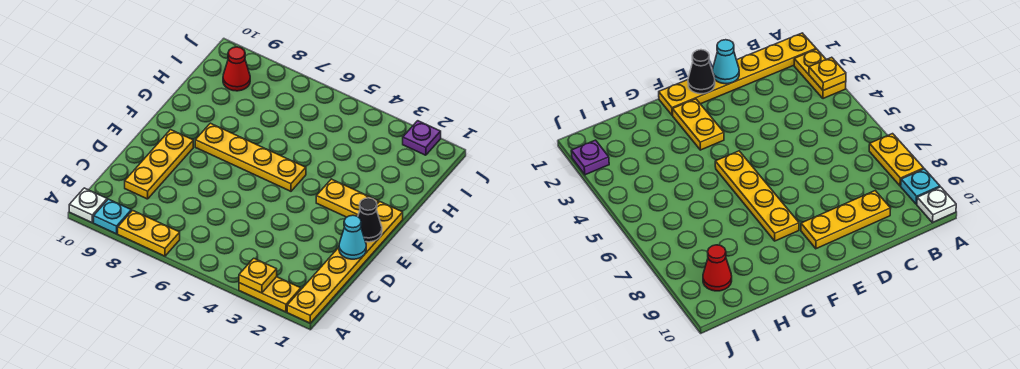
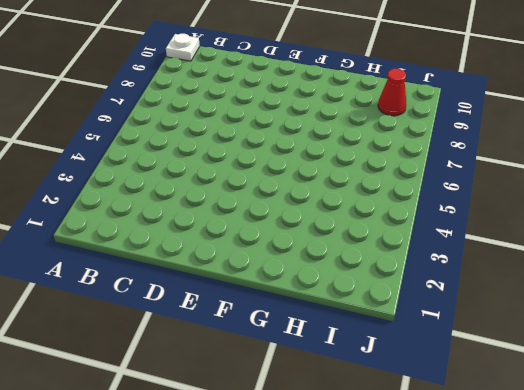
none -> yellow plate A1:F1 level 1
none -> yellow plate A2:A3 level 1
none -> yellow plate A7:A8 level 1

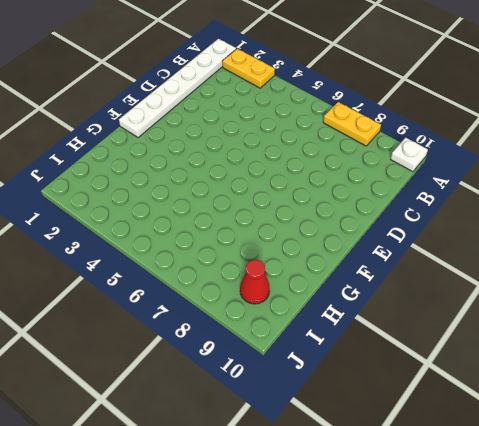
white plate A1:F1 level 1 -> yellow plate A1:F1 level 1
none -> cyan plate A9 level 1
none -> yellow plate C9:E9 level 1
none -> yellow plate F2:F3 level 1

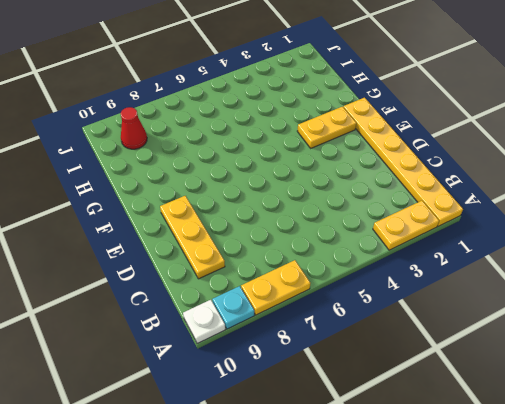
none -> yellow plate F5:F8 level 1
none -> purple plate J2 level 1
none -> yellow plate A3 level 2

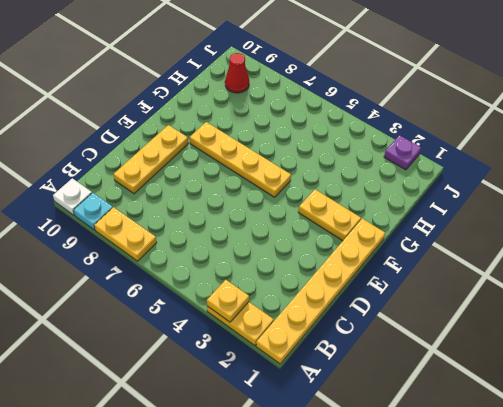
none -> cyan cone D1 level 2
none -> black cone E1 level 2

